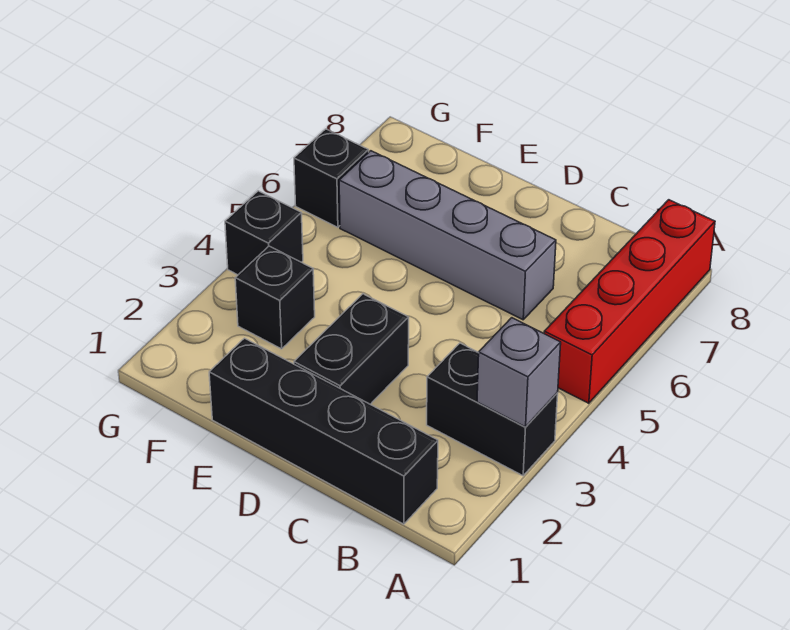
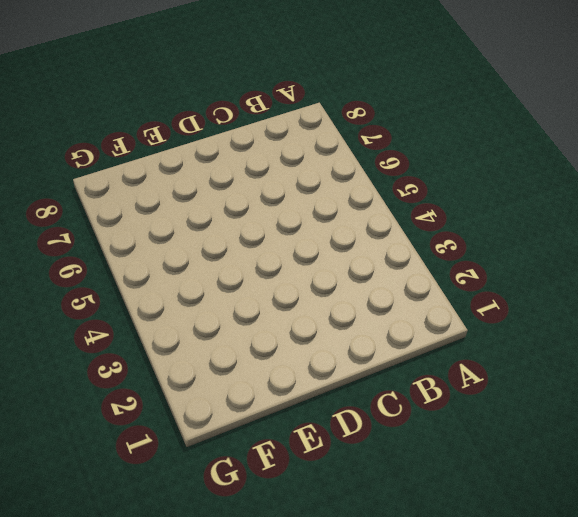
none -> black brick A3:B3 level 1
none -> red brick A5:A8 level 1

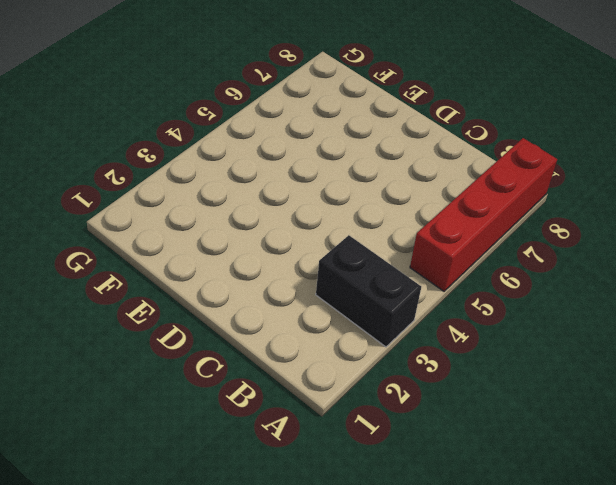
none -> black brick B1:E1 level 1
none -> grey brick C6:F6 level 1

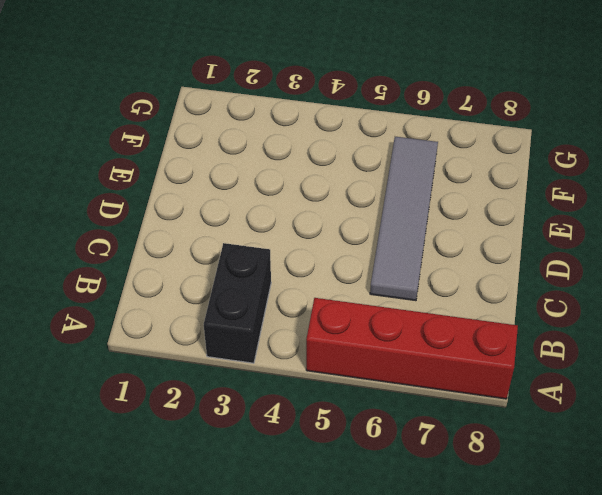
grey tile C6:F6 level 1 -> grey brick C6:F6 level 1
none -> black brick B1:E1 level 1
none -> black brick D2:D3 level 1

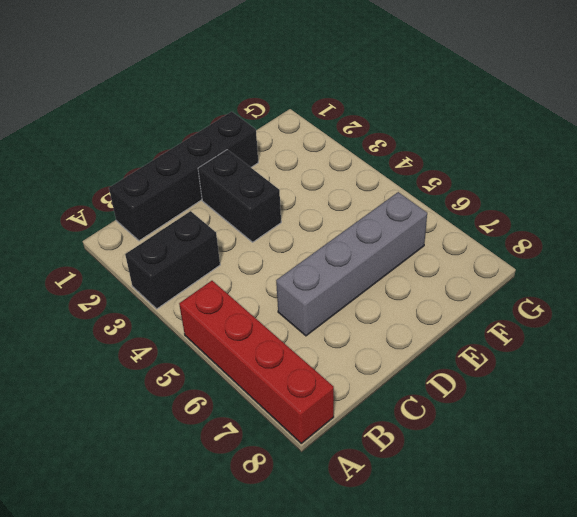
none -> black brick F3 level 1
none -> black brick G4 level 1

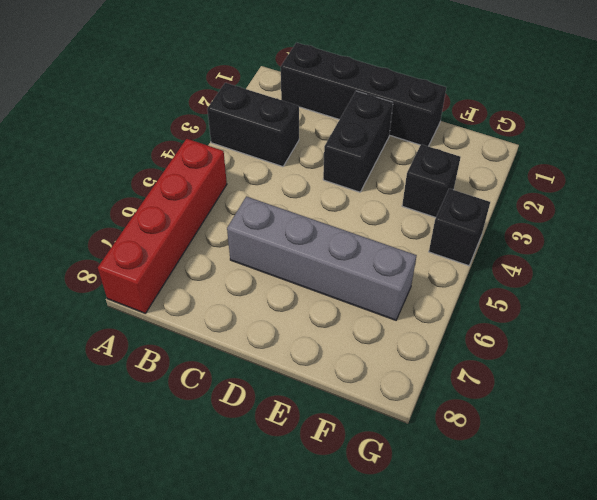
none -> black brick G6 level 1
none -> grey brick A3 level 2

